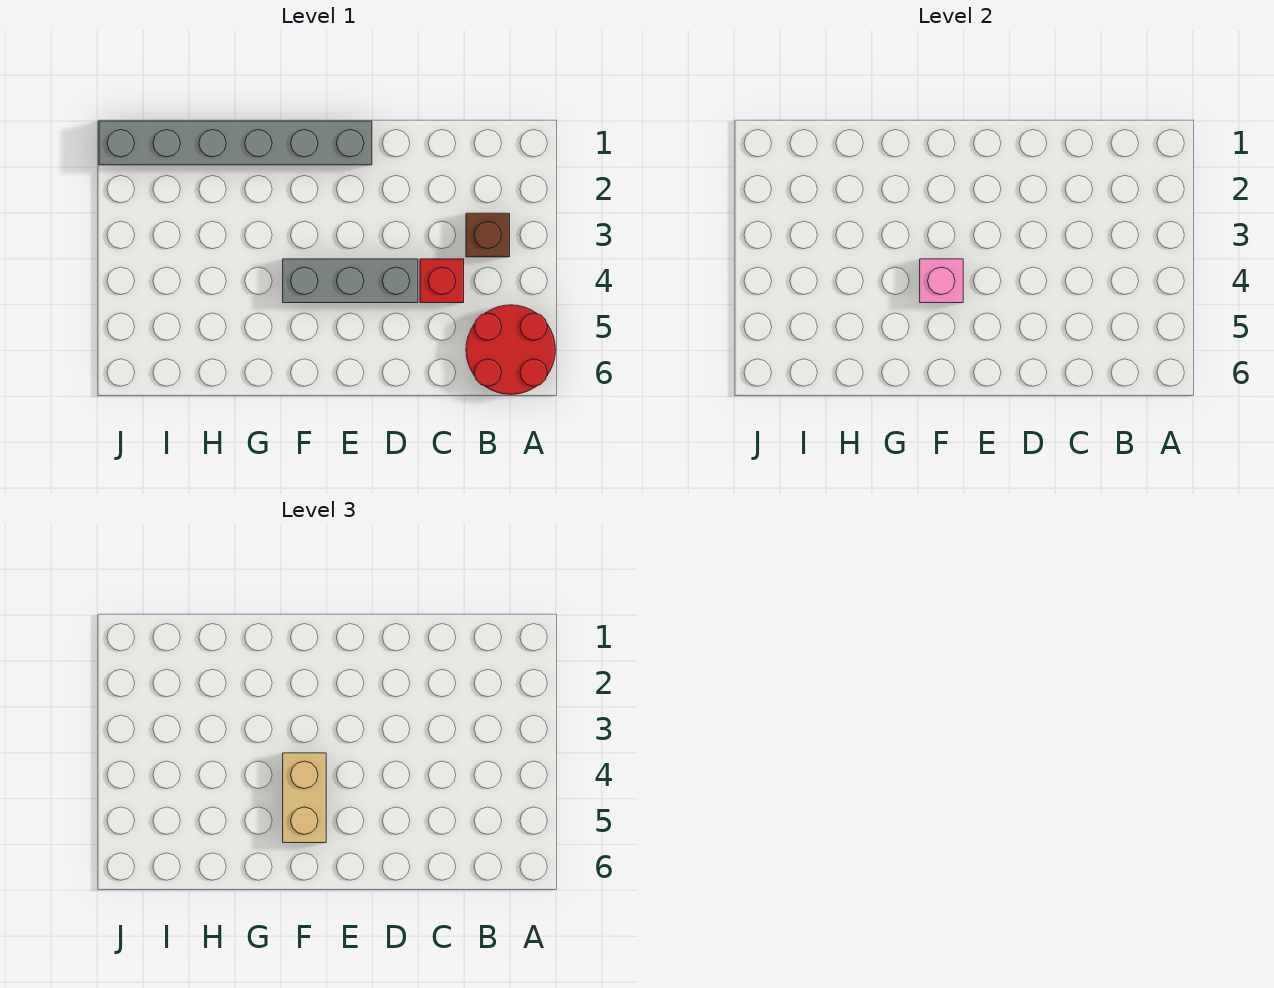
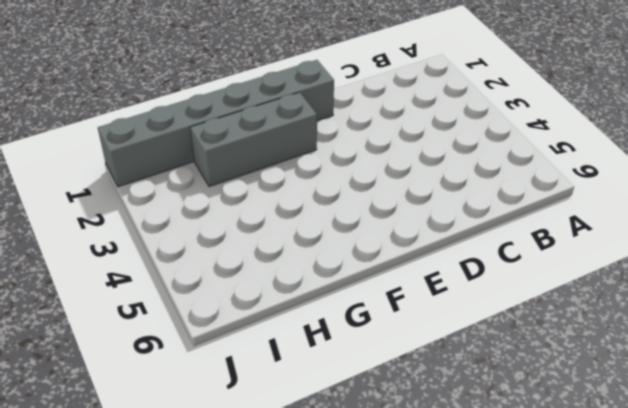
grey brick F2:H2 level 1 -> grey brick D4:F4 level 1
none -> red round brick A5:B6 level 1
none -> brown brick B3 level 1

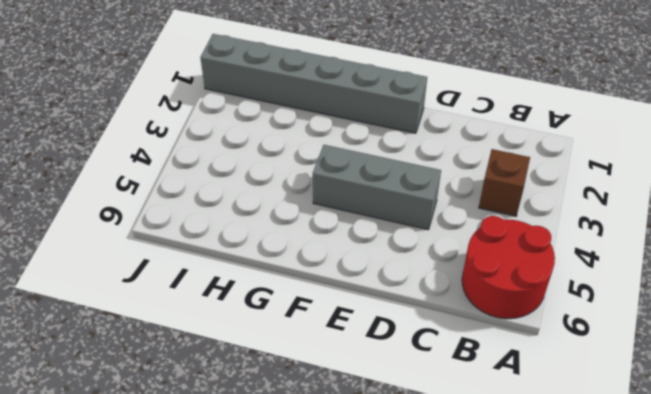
none -> red brick C4 level 1
none -> pink brick F4 level 2

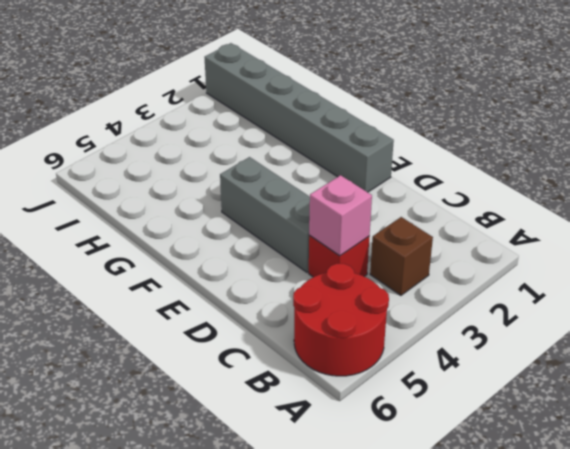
pink brick C4 level 2 -> pink brick F4 level 2
none -> tan brick F4:F5 level 3

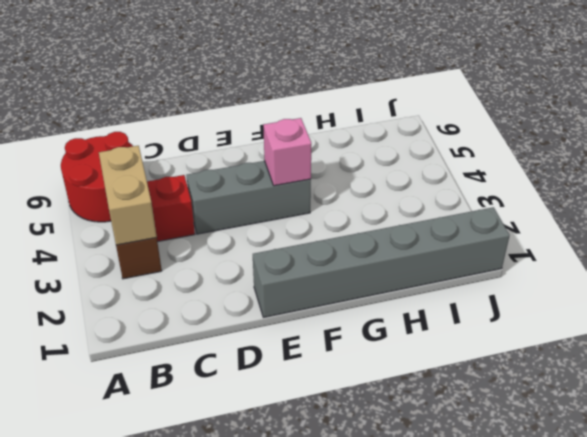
tan brick B3:B4 level 2 -> tan brick F4:F5 level 3

